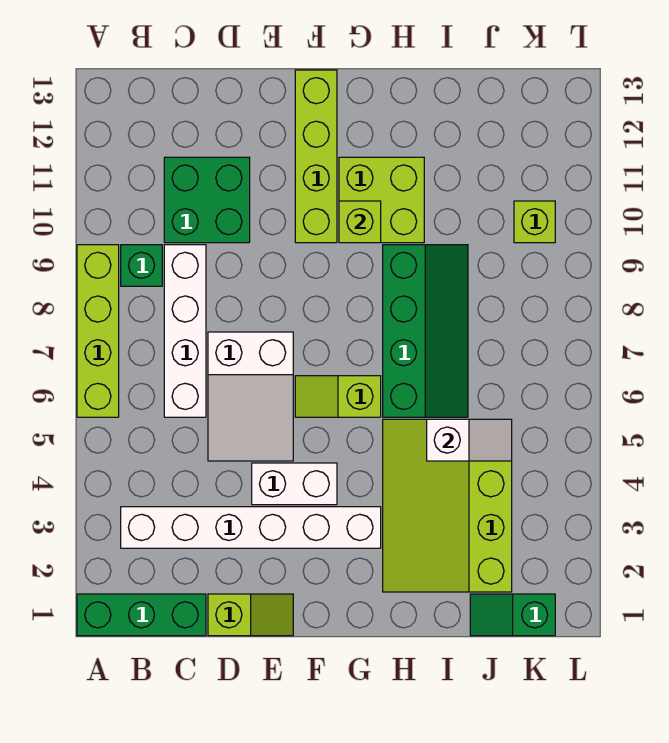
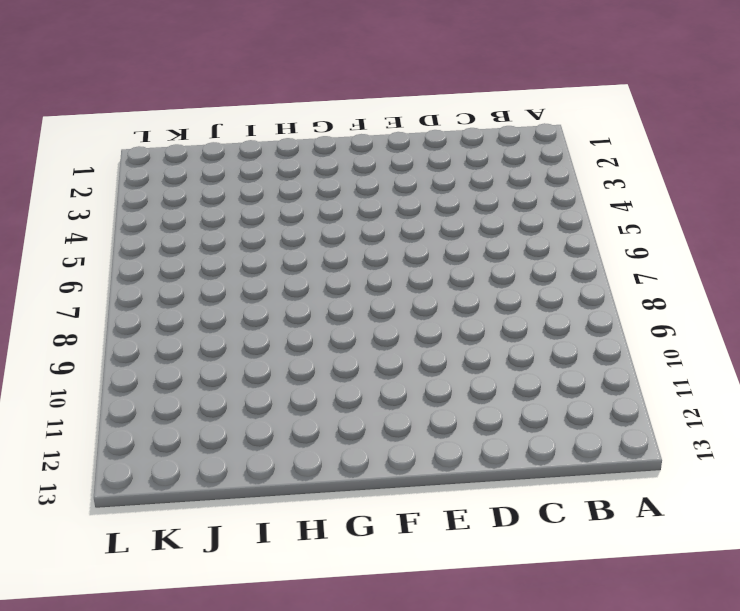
none -> green brick A1:C1 level 1
none -> lime brick A6:A9 level 1
none -> white brick B3:G3 level 1

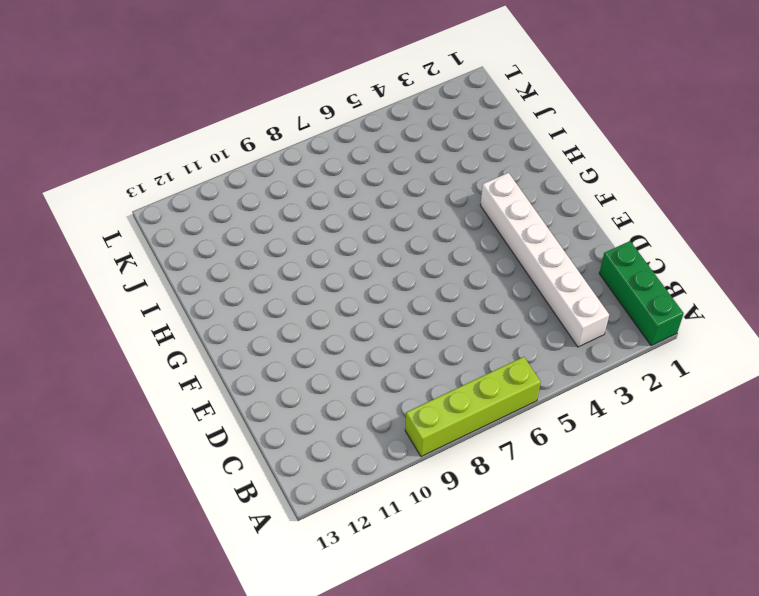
none -> green brick B9 level 1
none -> white brick C6:C9 level 1
none -> green brick C10:D11 level 1

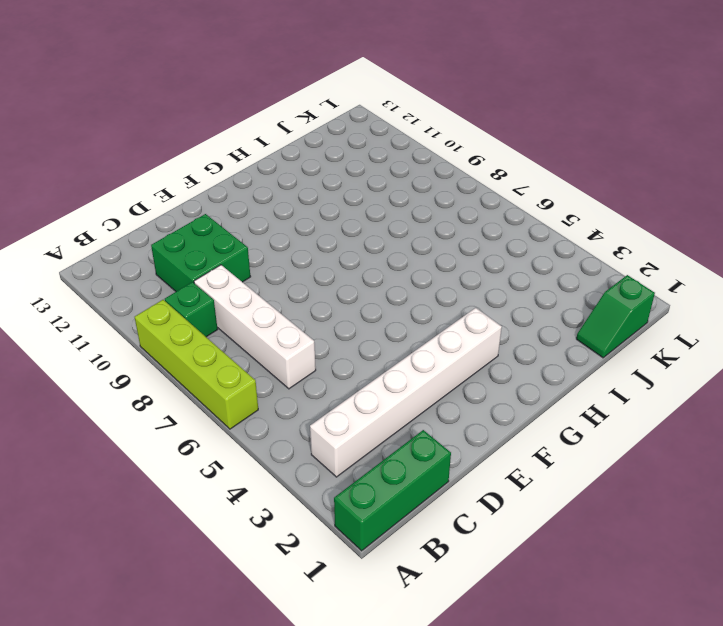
none -> lime slope D1:E1 level 1 top D
none -> white slope D5:E7 level 1 top 7
none -> white brick E4:F4 level 1

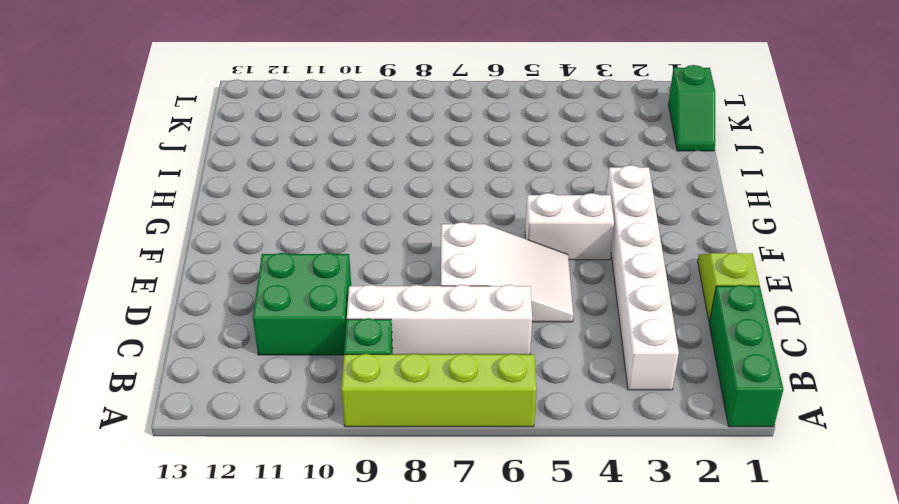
white brick F4:F5 level 1 -> white brick E4:F4 level 1
none -> lime slope F6:G6 level 1 top G
none -> lime brick F10:F13 level 1
none -> lime brick G10:H11 level 1

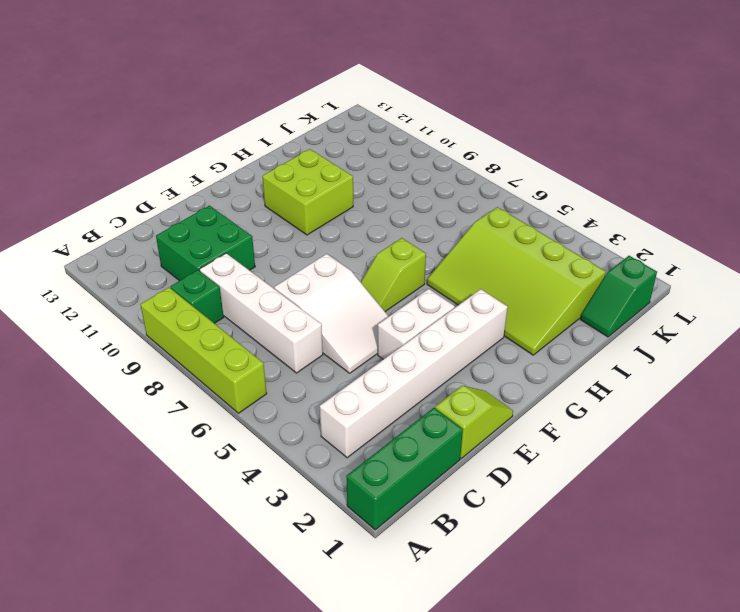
none -> lime brick F10:F13 level 1
none -> green slope H6:I9 level 1 top H
none -> lime brick K10 level 1

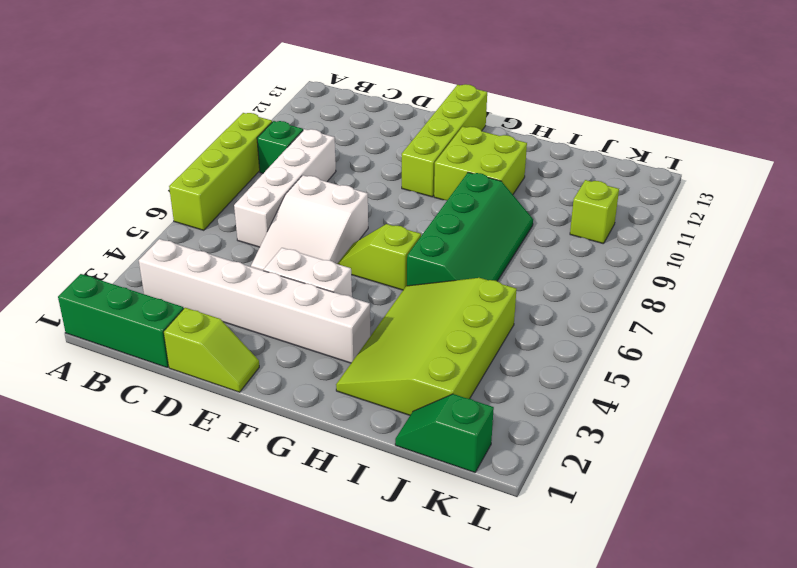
none -> green brick C10:D11 level 1
none -> lime brick G10 level 2
none -> white slope I5:J5 level 2 top I

